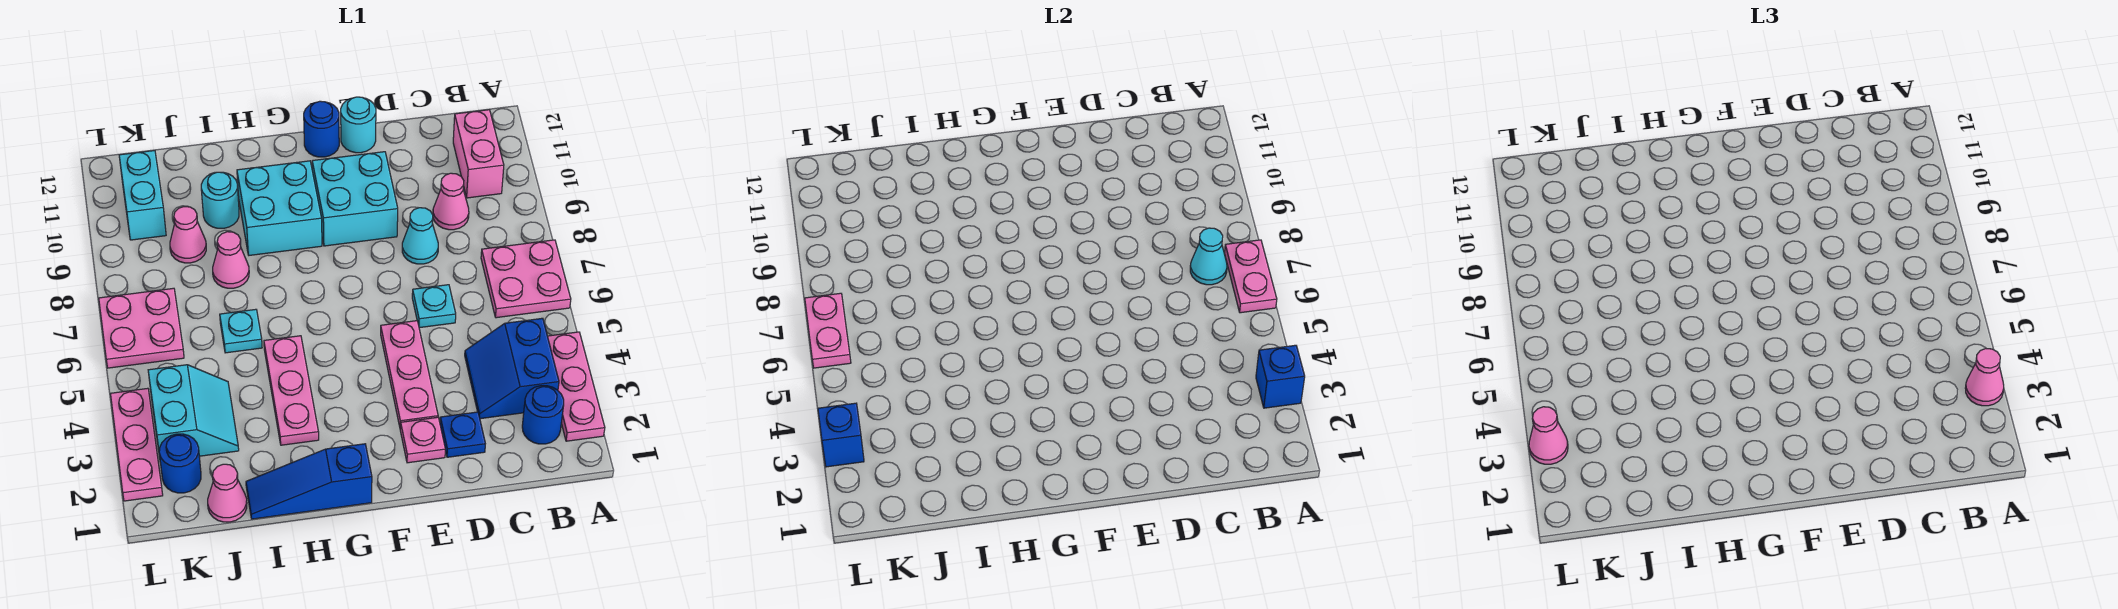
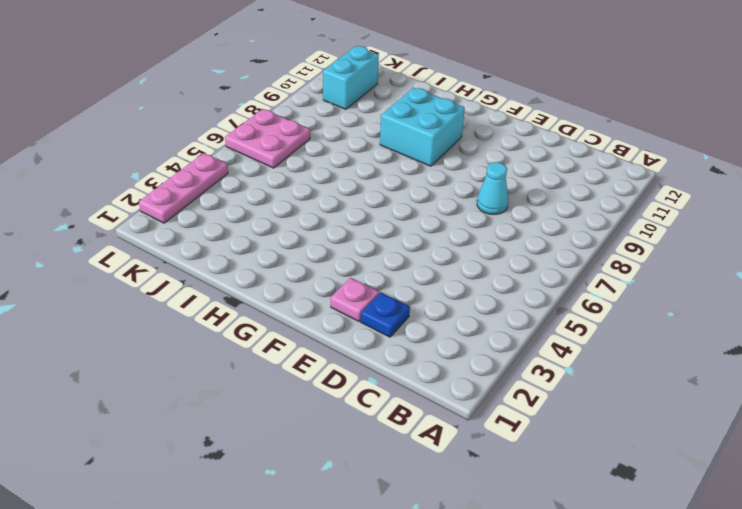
none -> pink plate A2:A4 level 1
none -> pink plate A6:B7 level 1
none -> blue round brick B2 level 1
none -> blue slope B3:C4 level 1 top B

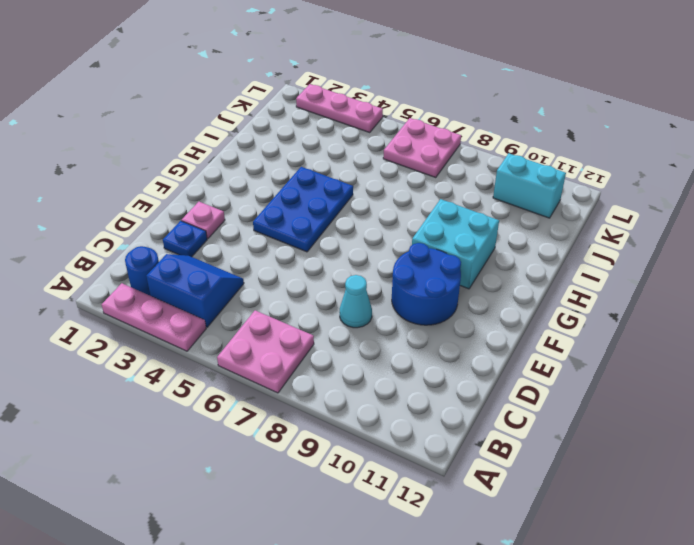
blue round brick E9:F10 level 1 -> cyan brick E9:F10 level 1
blue plate F4:H5 level 1 -> pink plate H3:H5 level 1
none -> pink brick B10:B11 level 1
none -> pink cone C9 level 1
none -> cyan plate D6 level 1
none -> pink plate E3:E5 level 1

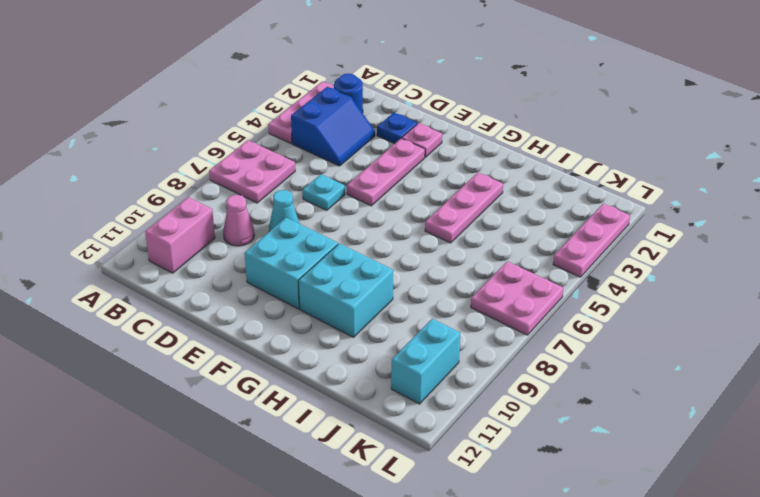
none -> cyan round brick E12 level 1
none -> blue round brick F12 level 1
none -> blue slope G1:I1 level 1 top G
none -> cyan plate I6 level 1

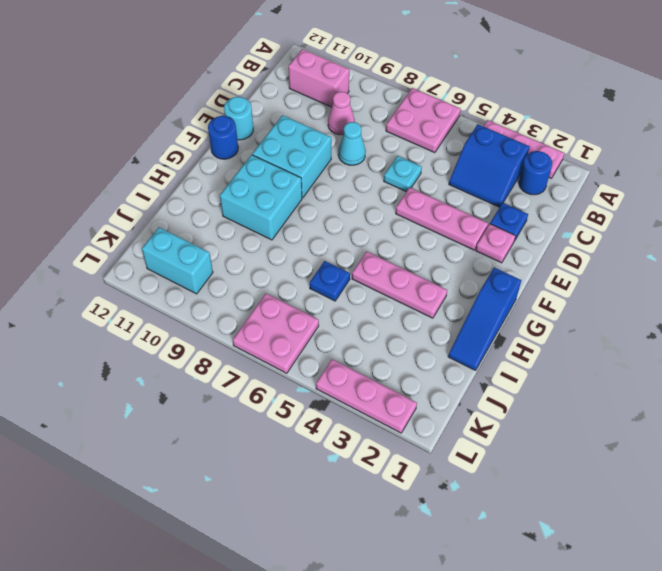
blue plate I6 level 1 -> cyan plate I6 level 1
none -> pink cone I8 level 1
none -> cyan round brick I10 level 1
none -> pink cone J1 level 1
none -> cyan slope J3:K4 level 1 top K

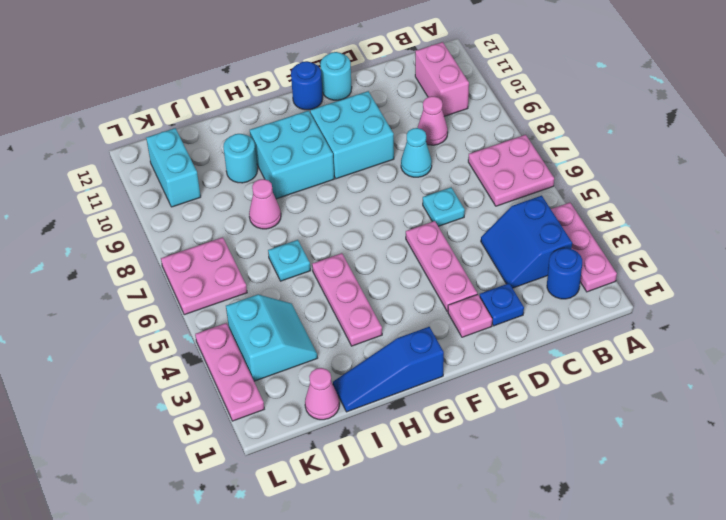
none -> pink cone J9 level 1
none -> blue round brick K2 level 1
none -> blue brick A3 level 2
none -> pink plate A6:A7 level 2

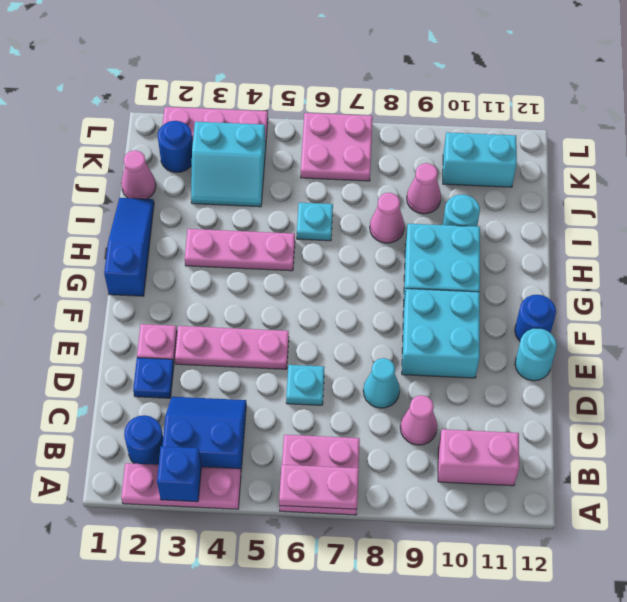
none -> cyan cone B7 level 2
none -> blue brick L3 level 2
none -> pink plate L6:L7 level 2
none -> pink cone A3 level 3

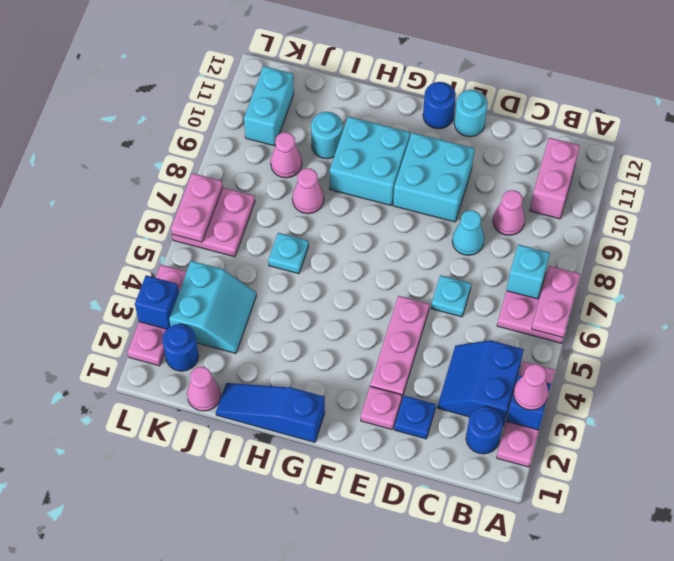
cyan brick B7 level 2 -> cyan cone B7 level 2
none -> pink plate H3:H5 level 1
none -> pink cone L3 level 3

